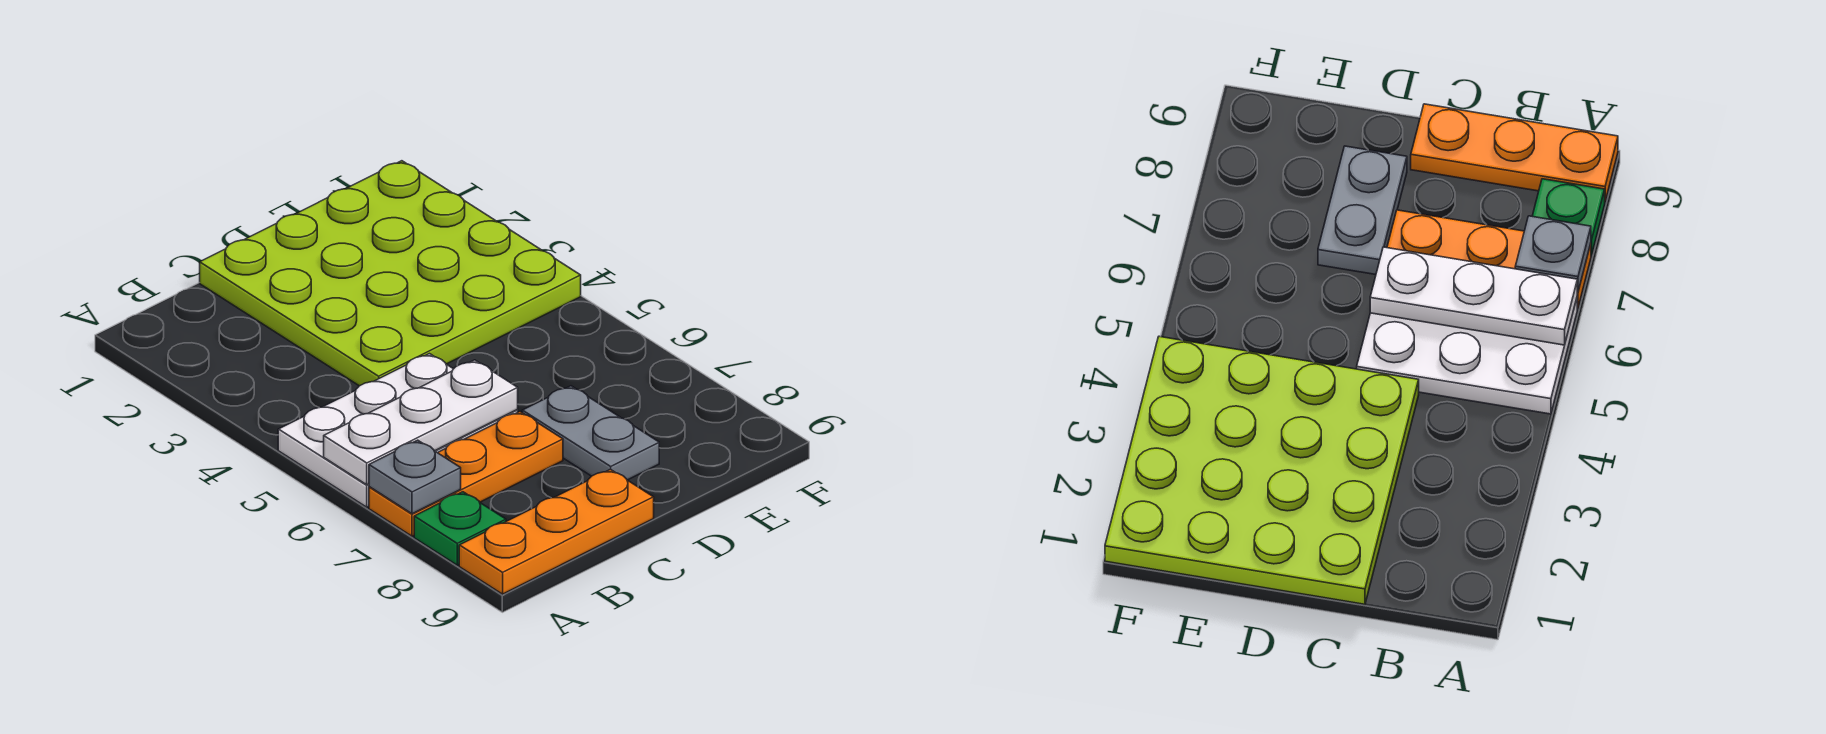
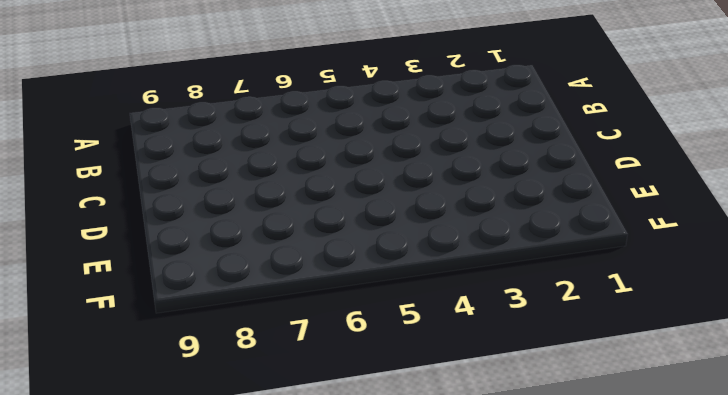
none -> white plate A5:C6 level 1
none -> orange plate A7:C7 level 1

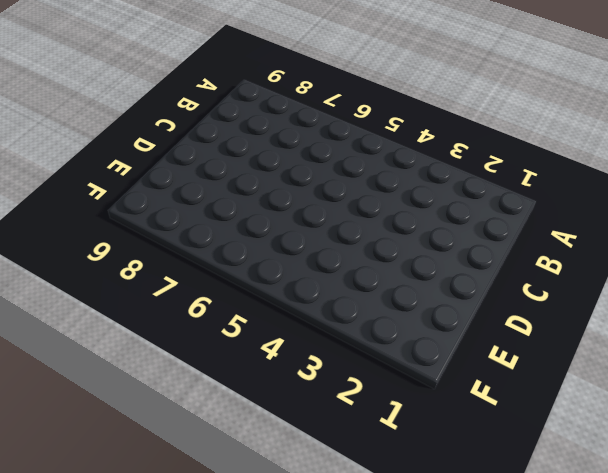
none -> white plate A5:C6 level 1
none -> orange plate A7:C7 level 1

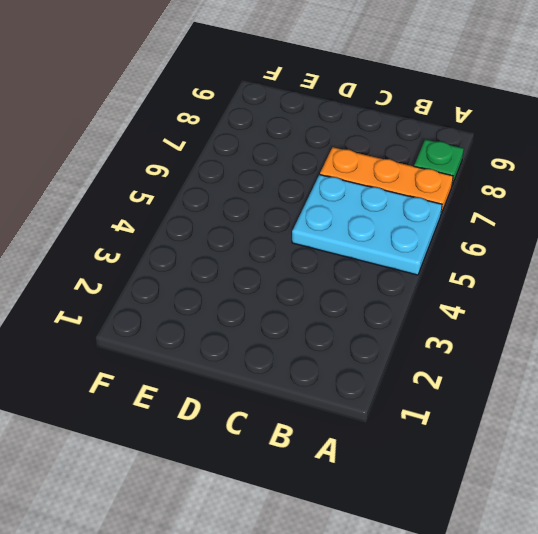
cyan plate A5:C6 level 1 -> white plate A5:C6 level 1
none -> orange plate A9:C9 level 1
none -> lime plate C1:F4 level 1

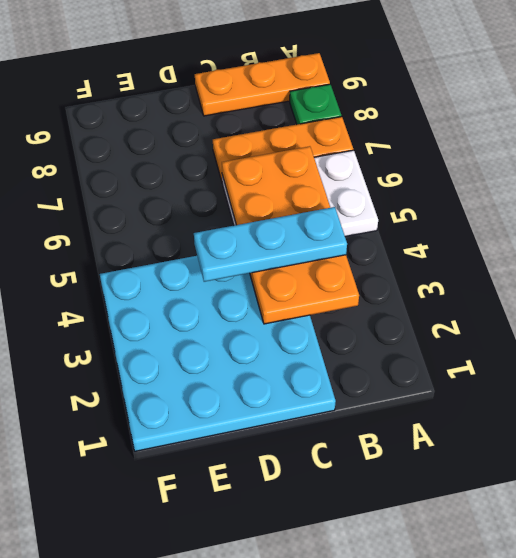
orange plate B3:C6 level 2 -> white plate A6:C6 level 2
cyan plate B4:D4 level 3 -> none
cyan plate C1:F4 level 1 -> lime plate C1:F4 level 1
none -> grey plate D7:D8 level 1
none -> grey plate A7 level 2

